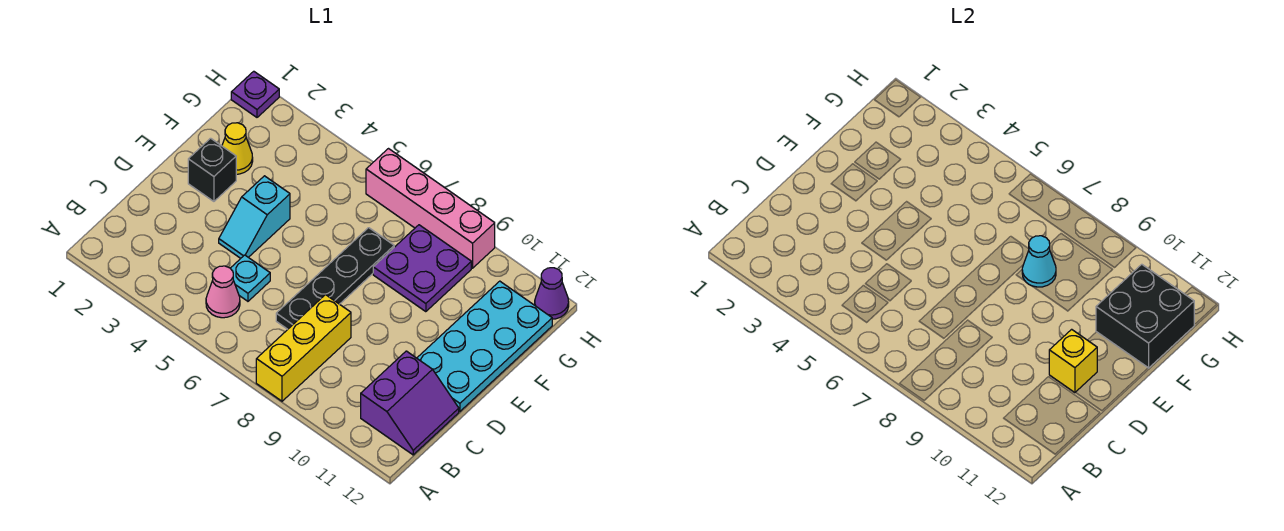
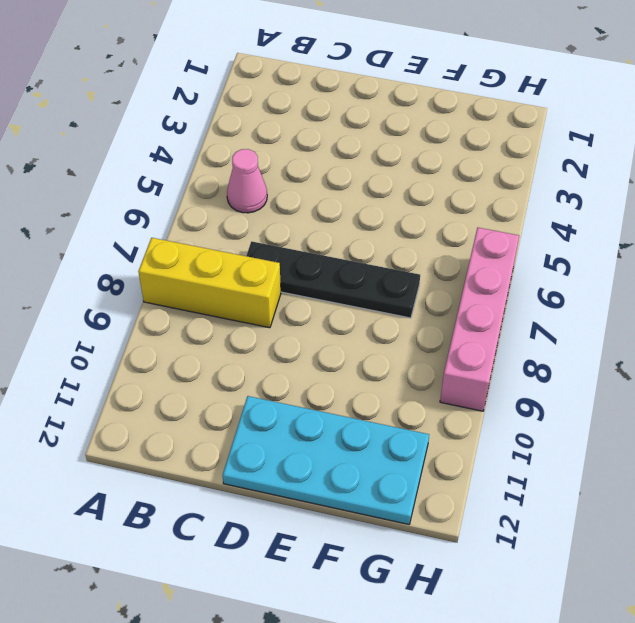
none -> purple slope B11:C12 level 1 top 11
none -> cyan plate C5 level 1
none -> cyan slope D4:E4 level 1 top E

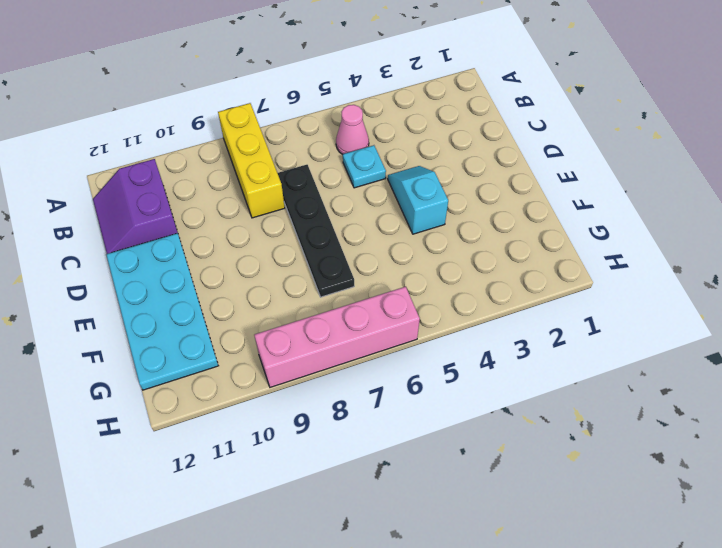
none -> black brick E2 level 1
none -> yellow cone F2 level 1
none -> purple plate F8:G9 level 1

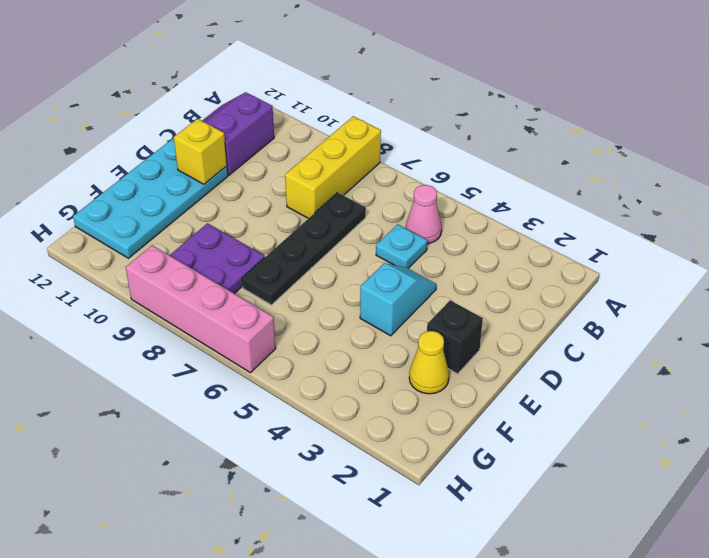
none -> purple plate H1 level 1
none -> purple cone H12 level 1
none -> cyan cone F8 level 2

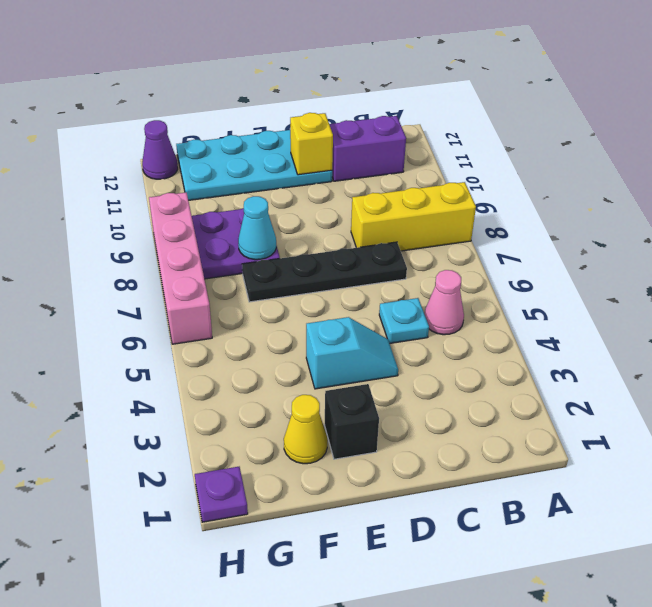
none -> black brick F11:G12 level 2

